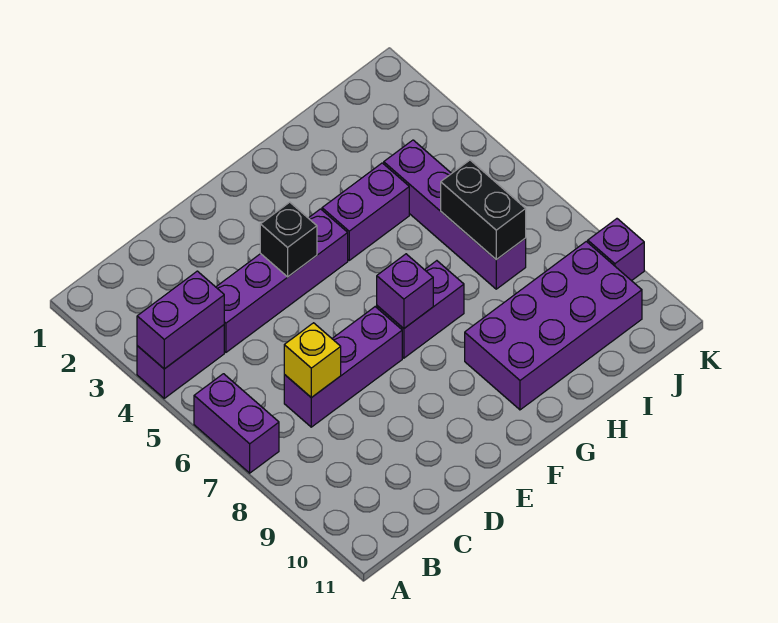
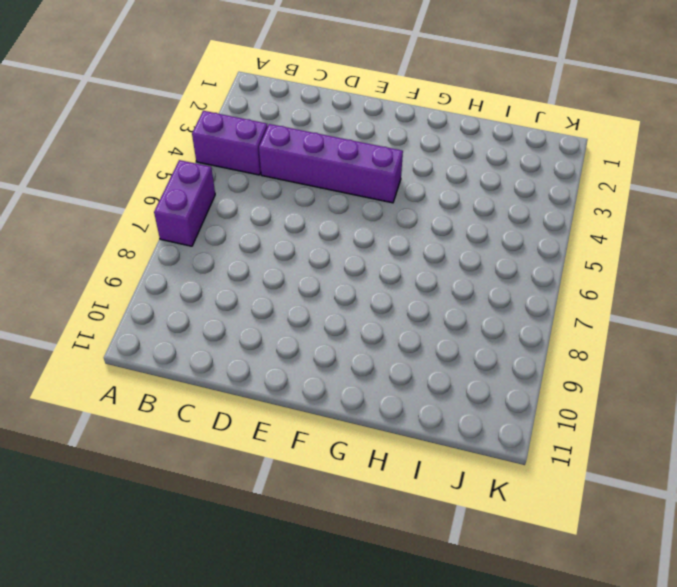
none -> purple brick C7:E7 level 1
none -> purple brick F7:G7 level 1
none -> purple brick G4:H4 level 1

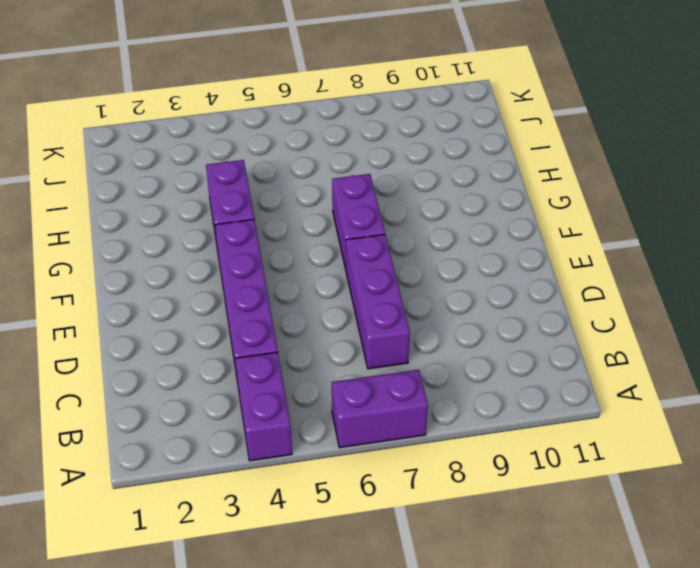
none -> purple brick G9:J10 level 1
none -> purple brick I4:I7 level 1
none -> purple brick K9 level 1

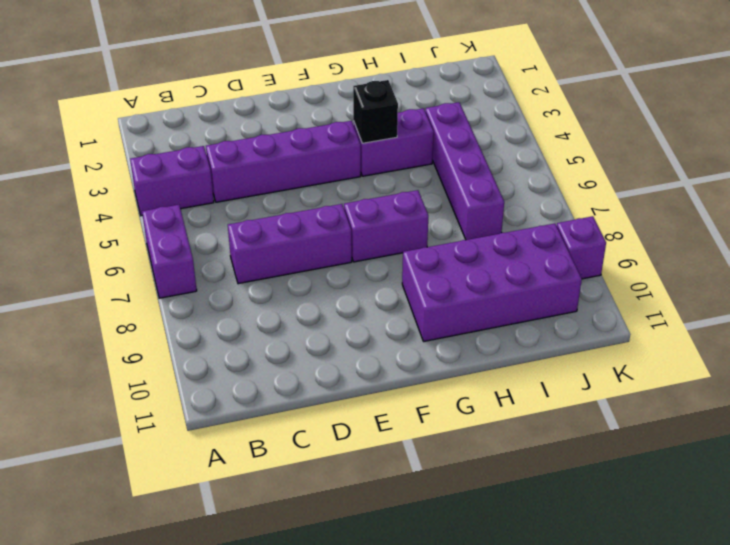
black brick G4 level 2 -> black brick E4 level 2
none -> purple brick A4:B4 level 2
none -> yellow brick C7 level 2
none -> purple brick F7 level 2

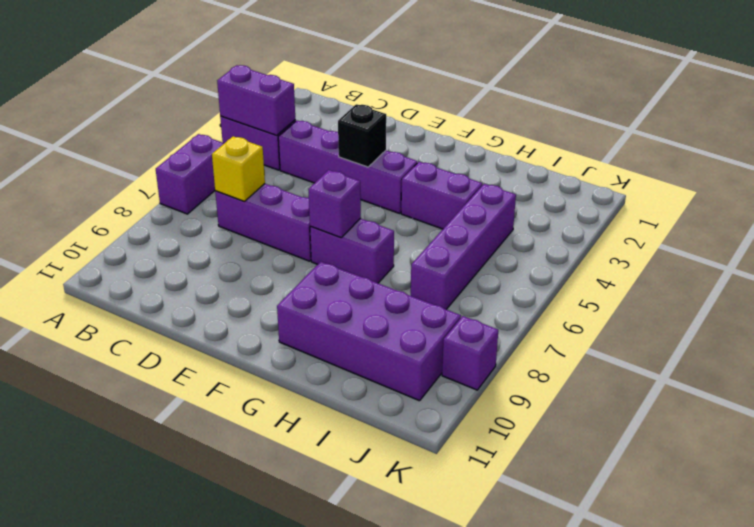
none -> black brick I6:I7 level 2

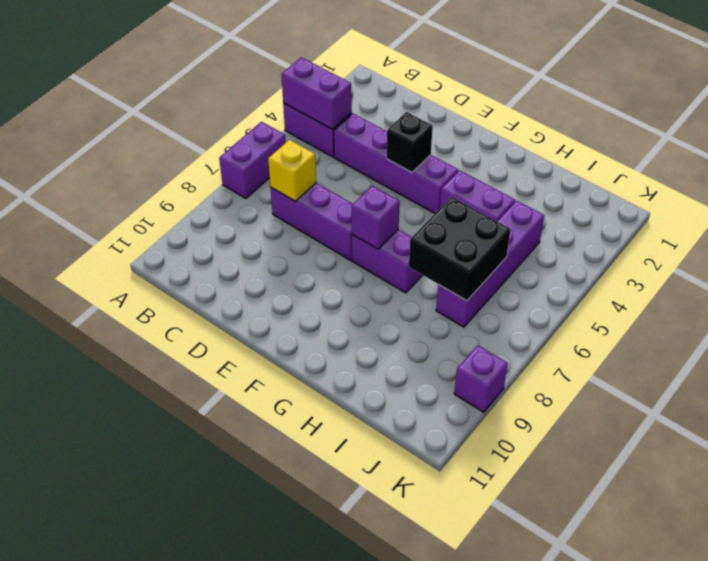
black brick H6:I7 level 2 -> black brick I6:I7 level 2
none -> purple brick G9:J10 level 1

